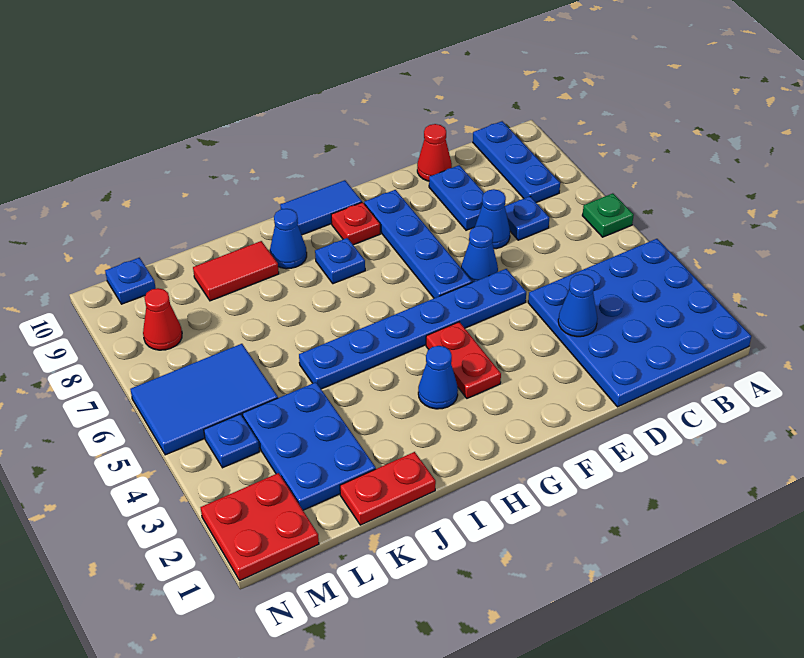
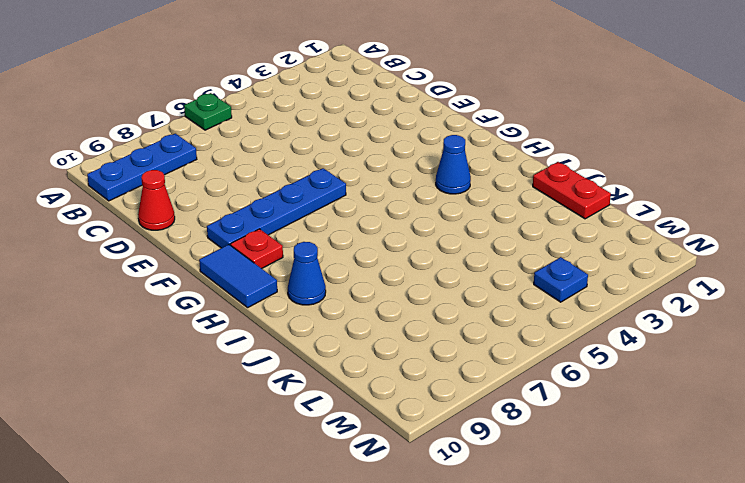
none -> blue plate A1:D4 level 1
none -> blue plate C7 level 1
none -> blue cone D7 level 1

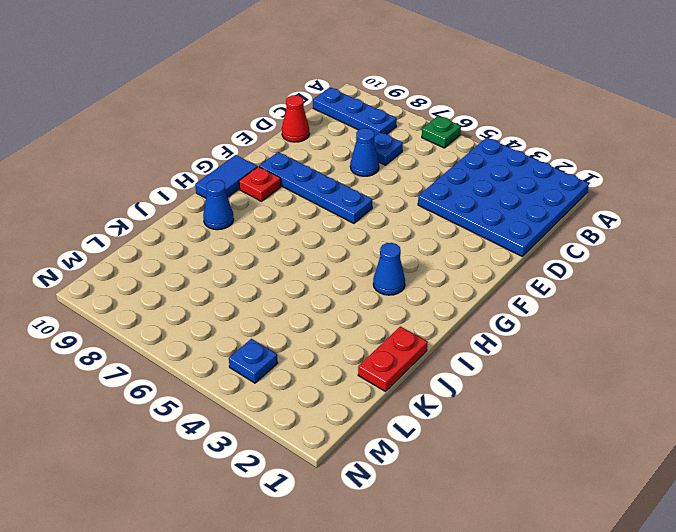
none -> blue plate D8:D9 level 1
none -> blue plate E5:J5 level 1
none -> blue cone E6 level 1

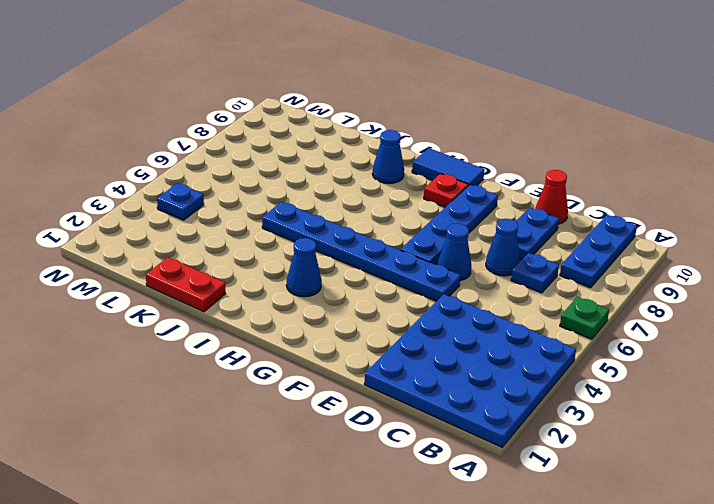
none -> red plate G3:G4 level 1
none -> blue plate H8 level 1
none -> red tile J9:K9 level 1

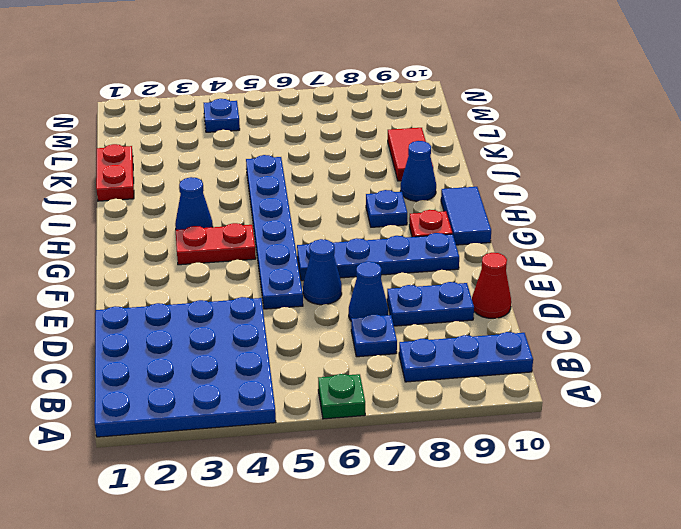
none -> blue plate K2:L4 level 1
none -> blue tile L5:N6 level 1
none -> red plate M1:N2 level 1

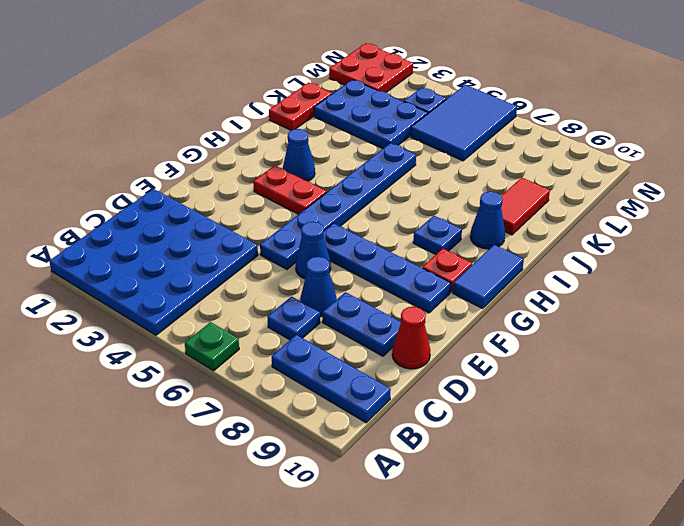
none -> red cone M8 level 1
none -> blue plate M10 level 1
none -> blue cone D3 level 2

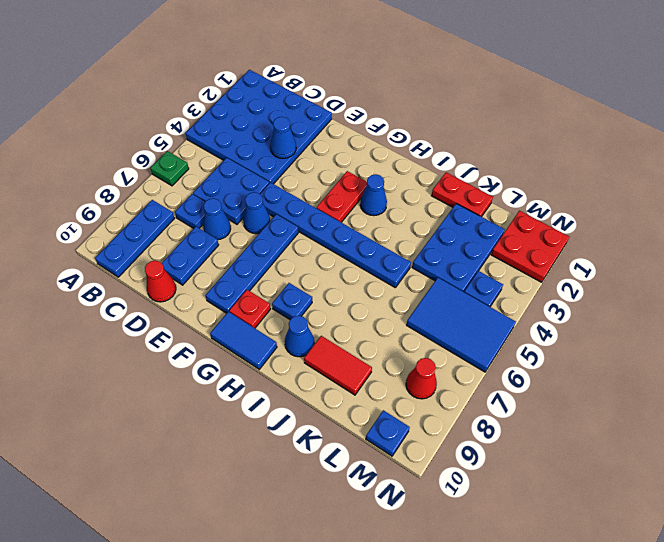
blue plate C5:D6 level 1 -> none

